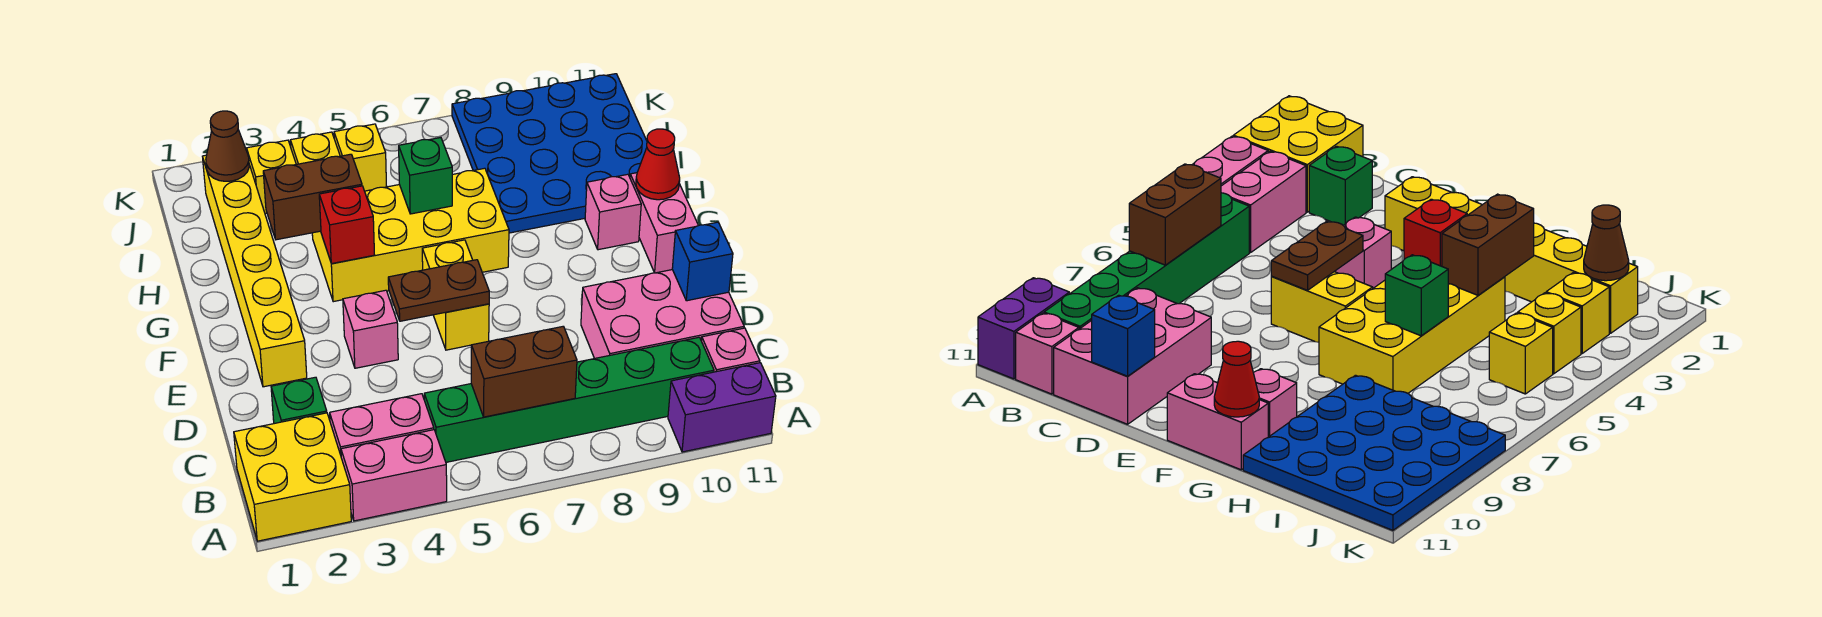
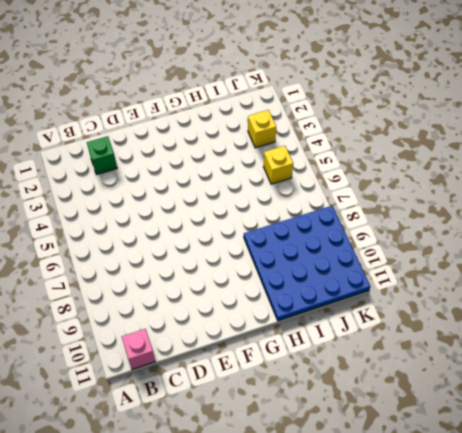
none -> yellow brick A1:B2 level 1
none -> pink brick A3:A4 level 1
none -> purple brick A10:A11 level 1

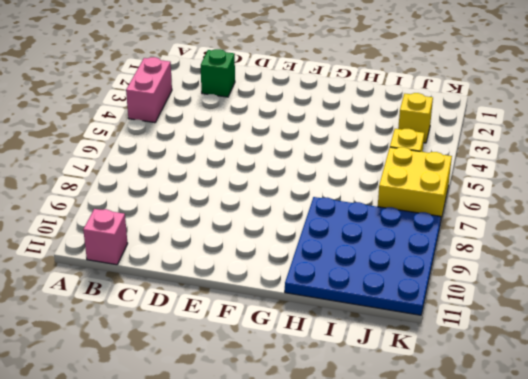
yellow brick J6:K7 level 1 -> yellow brick A1:B2 level 1
none -> purple brick A10:A11 level 1
none -> pink brick B3:B4 level 1
none -> green brick B5:B10 level 1

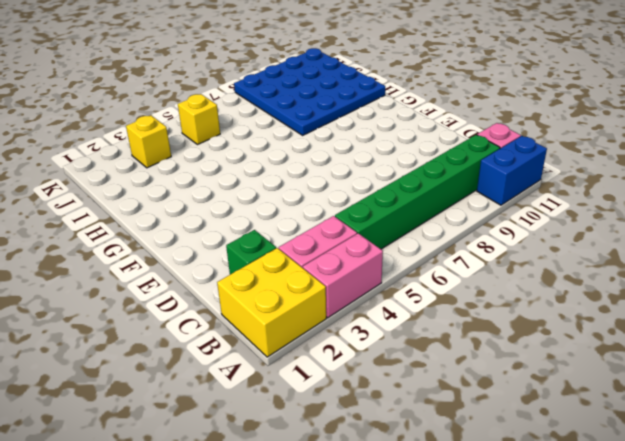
blue brick A10:A11 level 1 -> purple brick A10:A11 level 1
none -> pink brick C9:D11 level 1
none -> yellow brick E2:J2 level 1
none -> pink brick E4 level 1

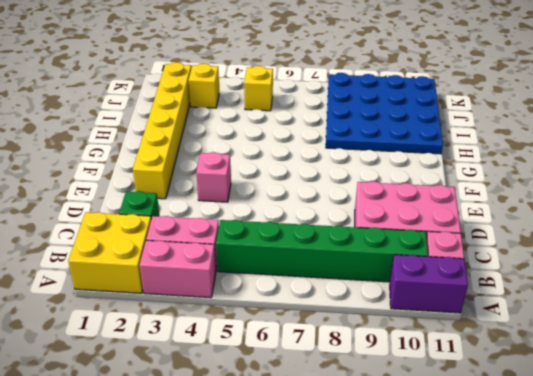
none -> yellow brick E6:F6 level 1
none -> pink brick F11:G11 level 1
none -> yellow brick G4:H7 level 1

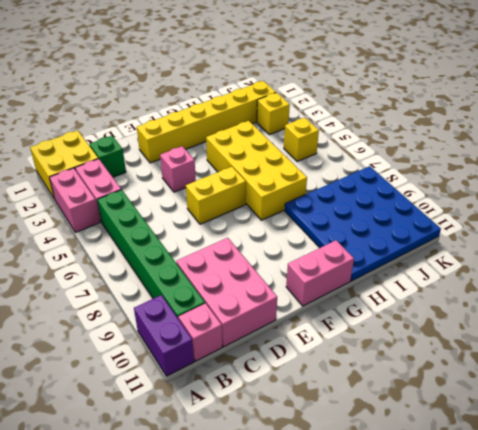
none -> pink brick G10 level 1
none -> yellow brick J4 level 1
none -> brown brick B6:B7 level 2

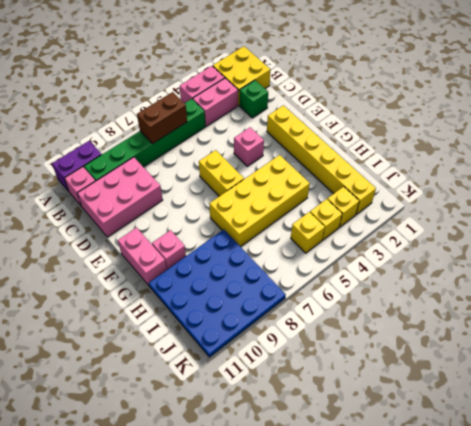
none -> blue brick D11 level 2
none -> brown plate E5:E6 level 2
none -> red brick G4 level 2

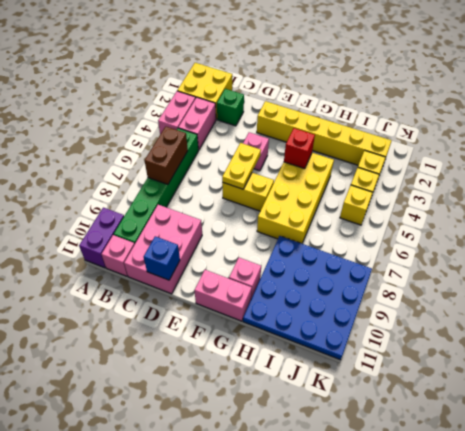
yellow plate E5:E6 level 2 -> brown plate E5:E6 level 2
none -> red cone G11 level 2
none -> brown brick H3:H4 level 2
none -> green brick H6 level 2

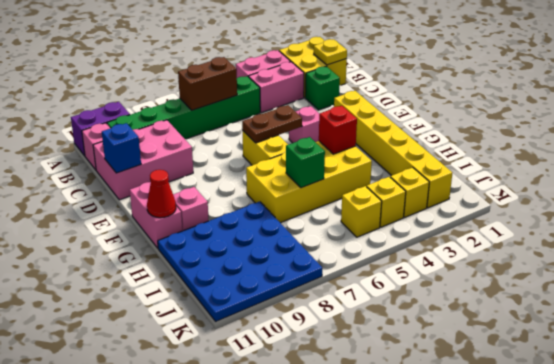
yellow plate B1 level 2 -> none
none -> brown brick H3:H4 level 2
none -> brown cone J2 level 2

